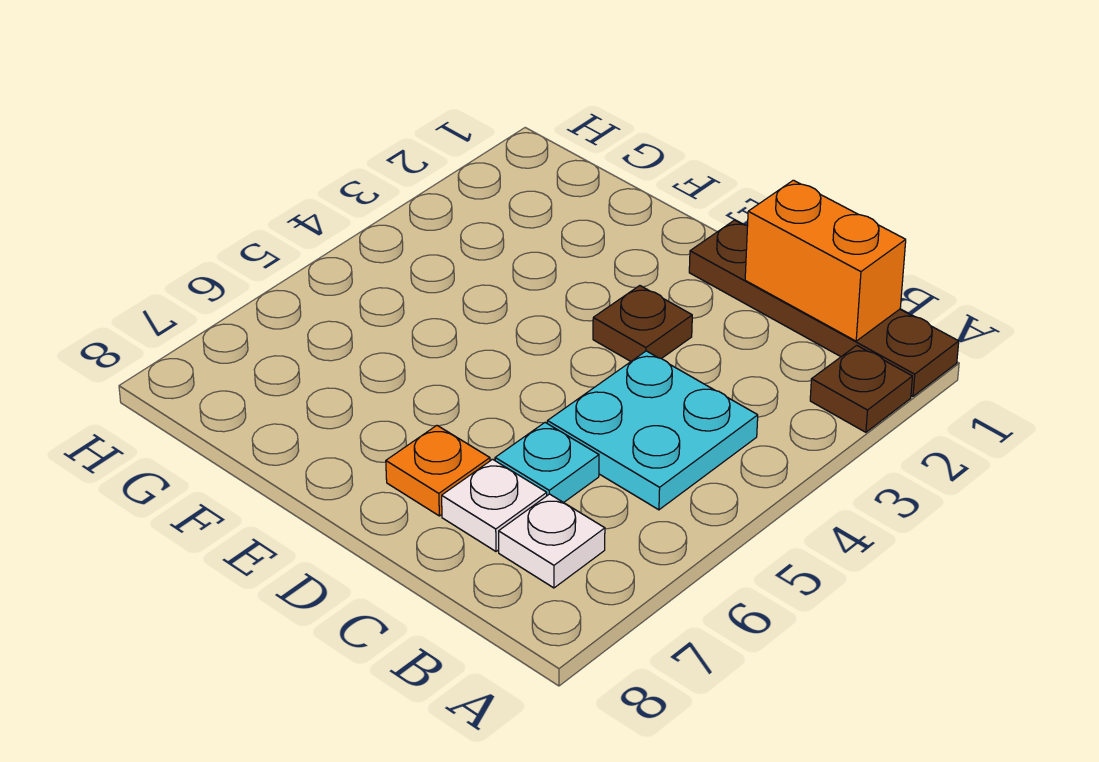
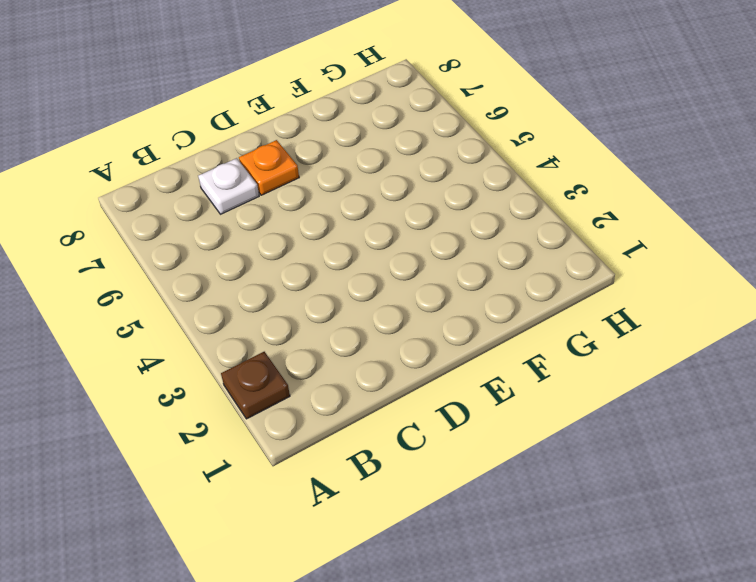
none -> brown plate A1:D1 level 1
none -> cyan plate B4:C5 level 1

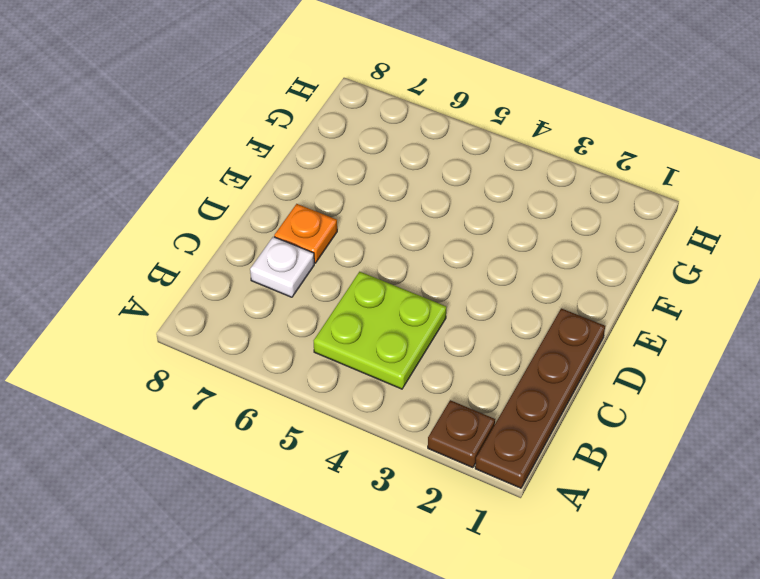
lime plate B4:C5 level 1 -> cyan plate B4:C5 level 1
none -> white plate B7 level 1
none -> cyan plate C6 level 1

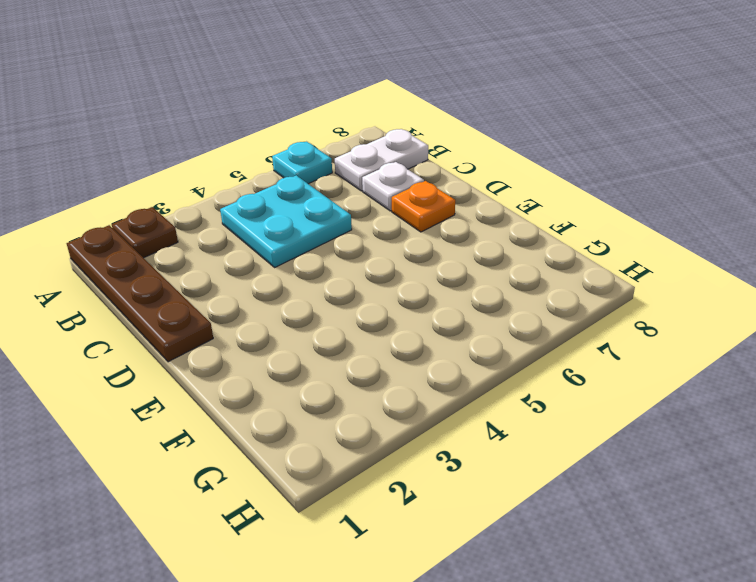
cyan plate A6 level 1 -> cyan plate C6 level 1
white plate B7:B8 level 1 -> white plate B7 level 1
none -> brown plate D3 level 1
none -> orange brick B1:C1 level 2

